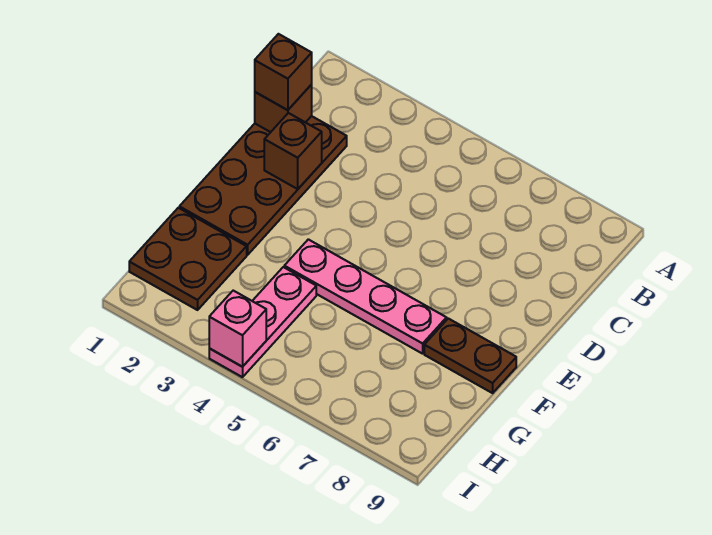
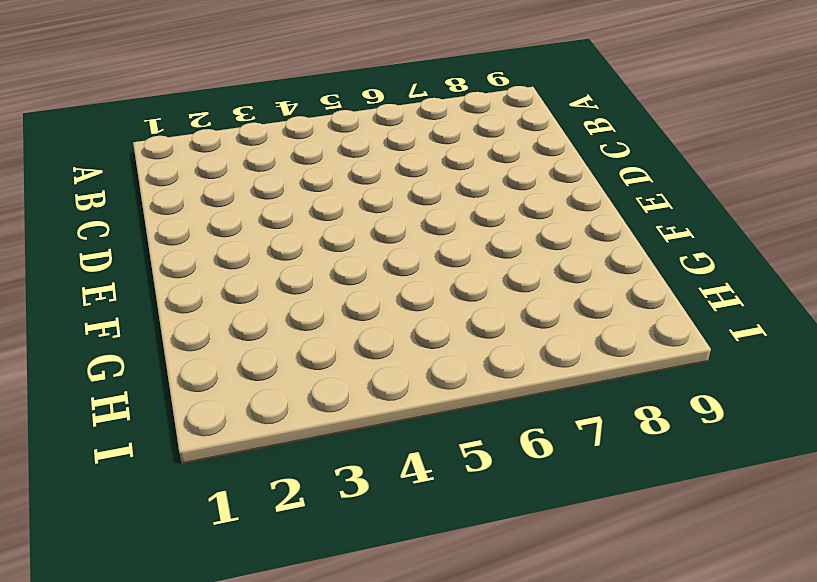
none -> brown plate C1:F2 level 1
none -> pink plate F4:F7 level 1

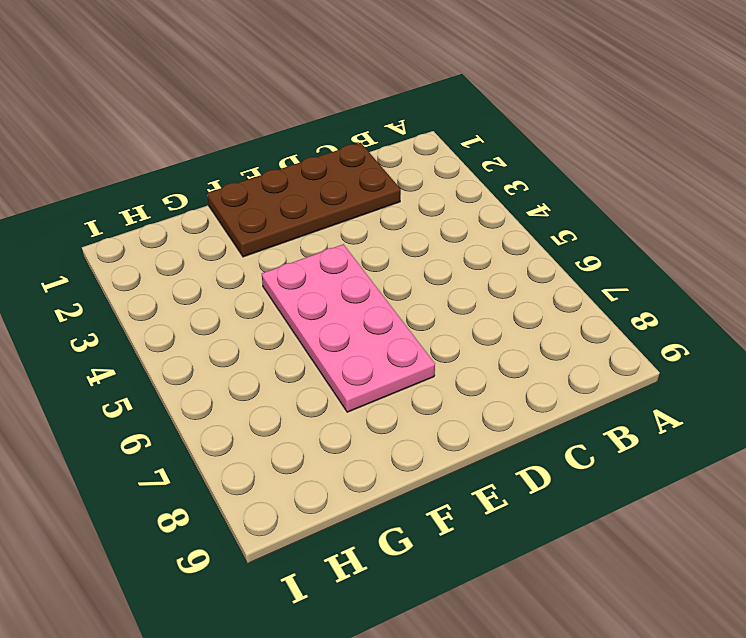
pink plate E4:F7 level 1 -> pink plate F4:F7 level 1
none -> brown plate F8:F9 level 1
none -> brown plate G1:H2 level 1

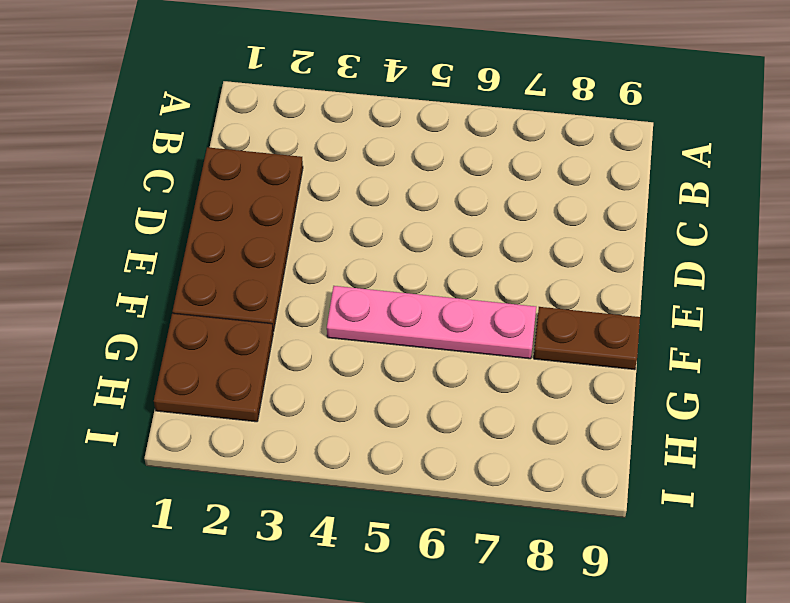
none -> pink plate G4:I4 level 1
none -> brown brick C1 level 2

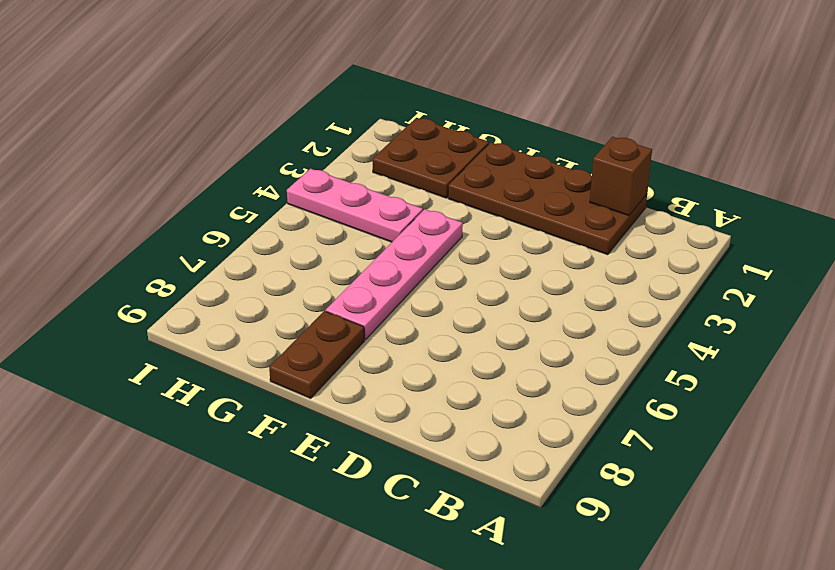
none -> brown brick D2 level 2
none -> pink brick I4 level 2

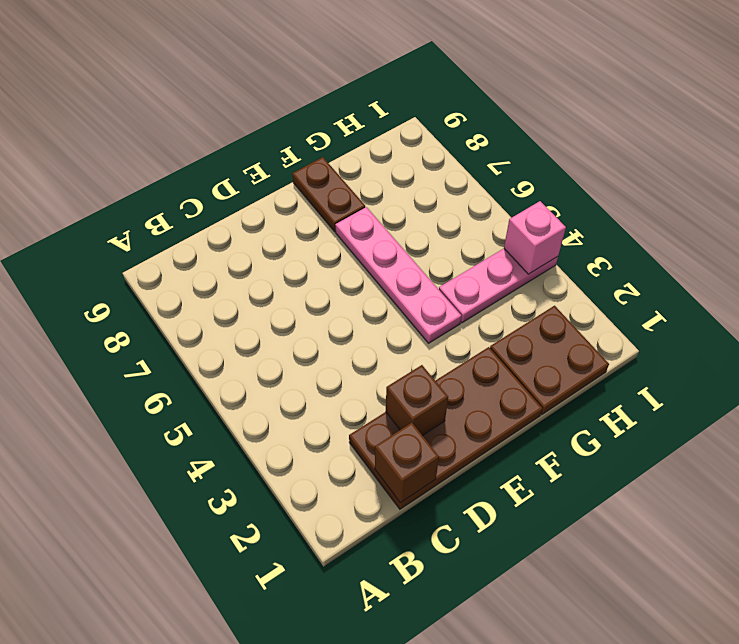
none -> brown brick C1 level 3

